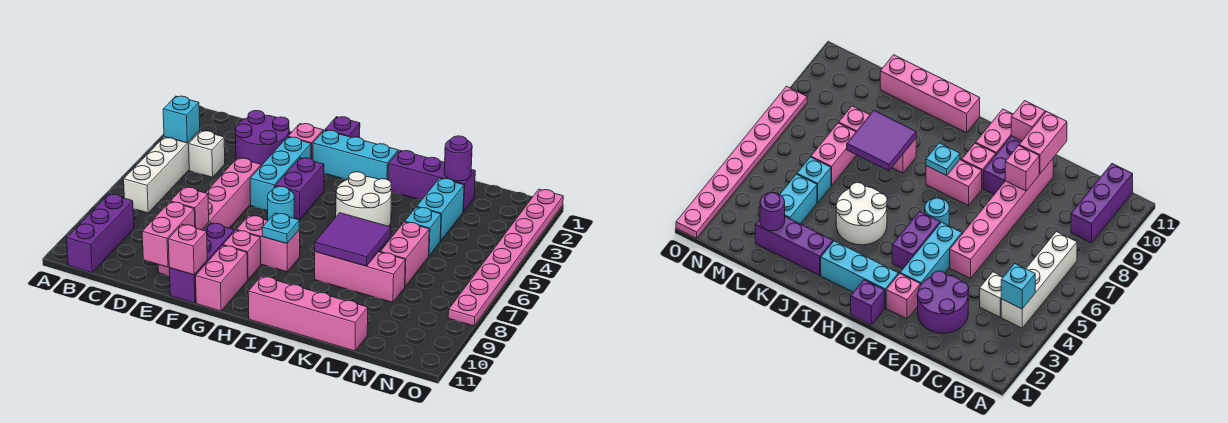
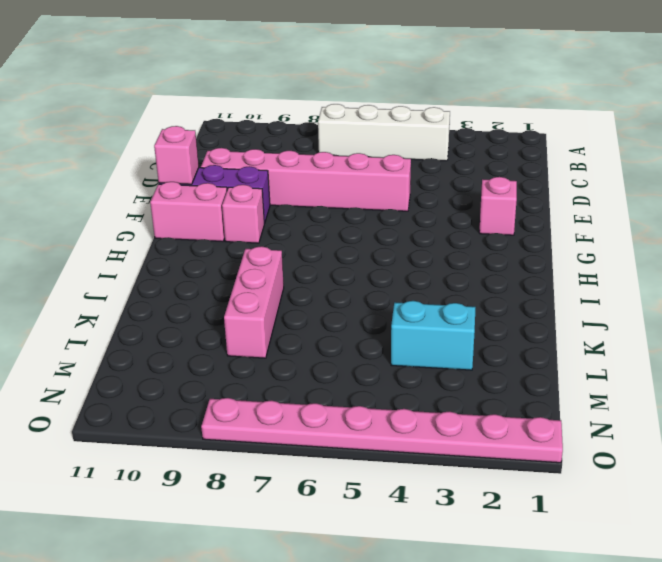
none -> purple brick B9:B11 level 1
none -> white brick C4 level 1
none -> purple round brick D2:E3 level 1
none -> cyan brick F3:F5 level 1

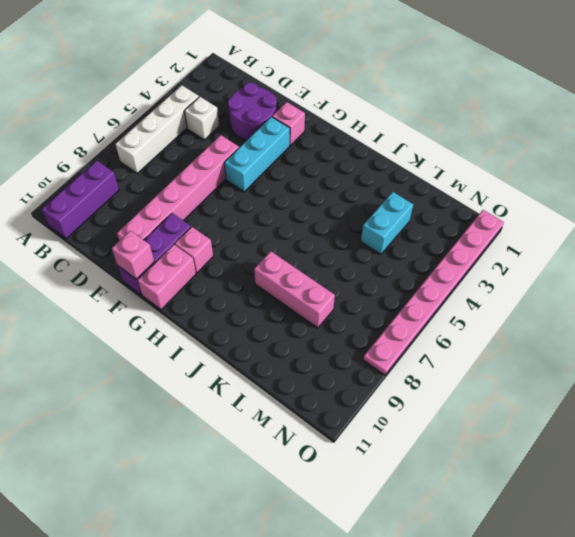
none -> purple brick G1 level 1
none -> cyan brick G2:I2 level 1
none -> purple brick G4:G5 level 1
none -> cyan round brick G6 level 1

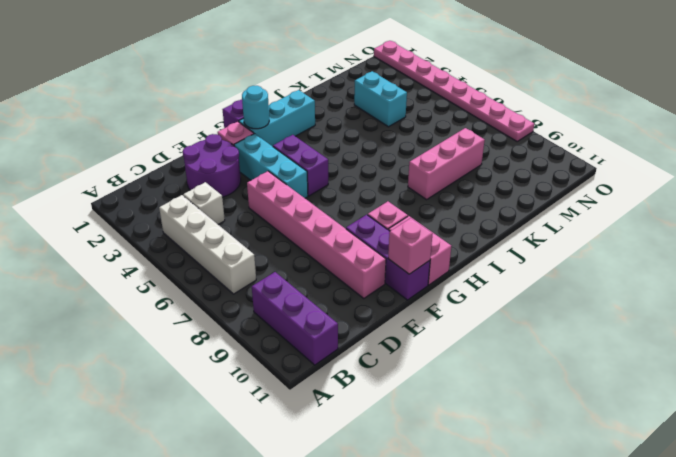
cyan round brick G2 level 2 -> cyan round brick G6 level 1
none -> pink brick G8:H8 level 1
none -> white round brick I4:J5 level 1
none -> pink brick I11:L11 level 1
none -> purple brick J2:L2 level 1

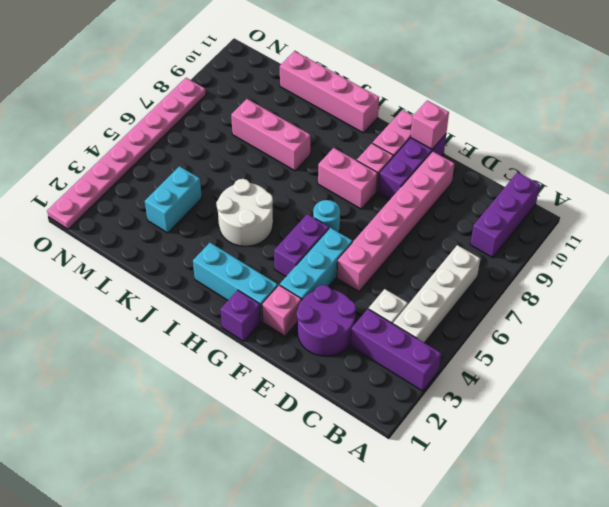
purple brick A3:C3 level 1 -> purple brick J2:L2 level 1
none -> cyan brick L5 level 1
none -> pink brick L6:L7 level 1
none -> cyan brick B4 level 2
none -> pink brick E9 level 2

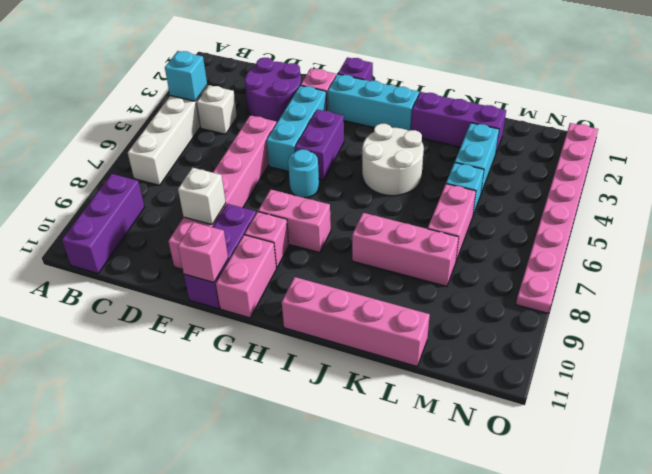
white brick E9 level 2 -> pink brick E9 level 2
none -> pink brick E10:E11 level 2
none -> cyan plate H8 level 2
none -> purple tile J7:K8 level 2
none -> purple round brick L2 level 2

